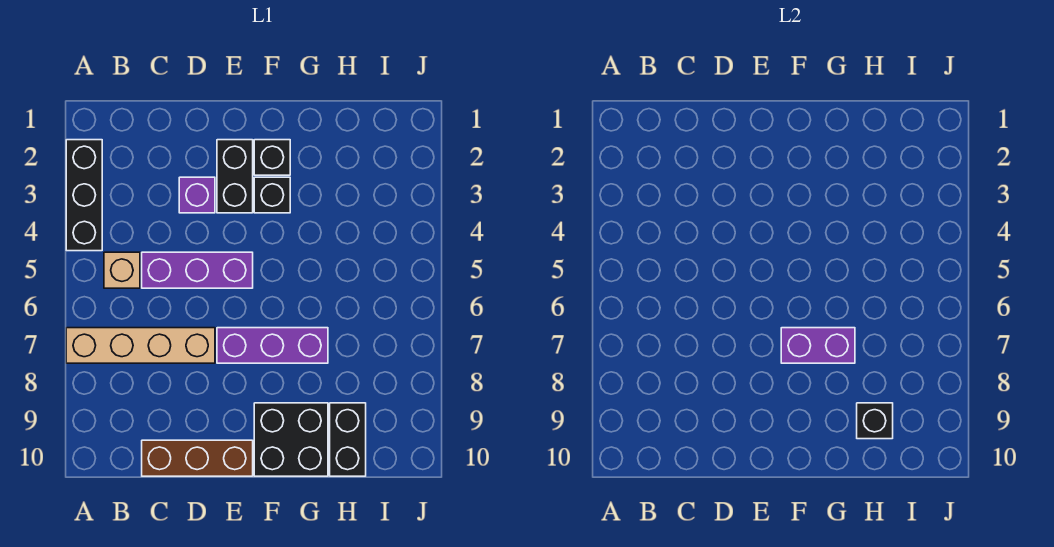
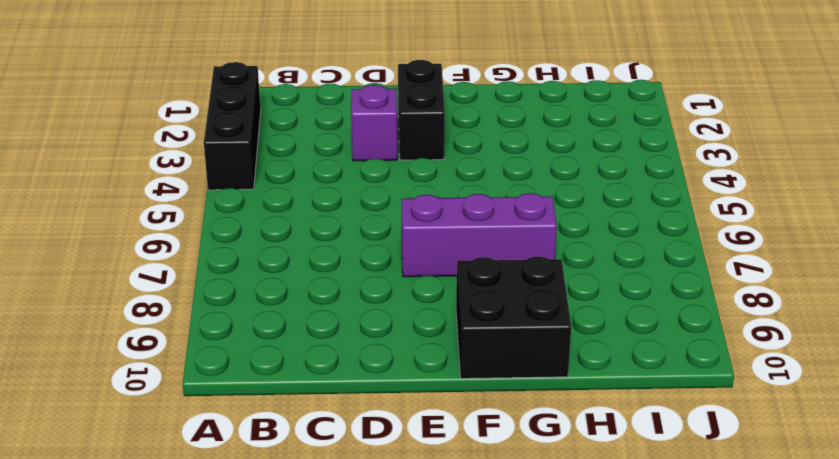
none -> tan brick A7:D7 level 1
none -> tan brick B5 level 1
none -> purple brick C5:E5 level 1

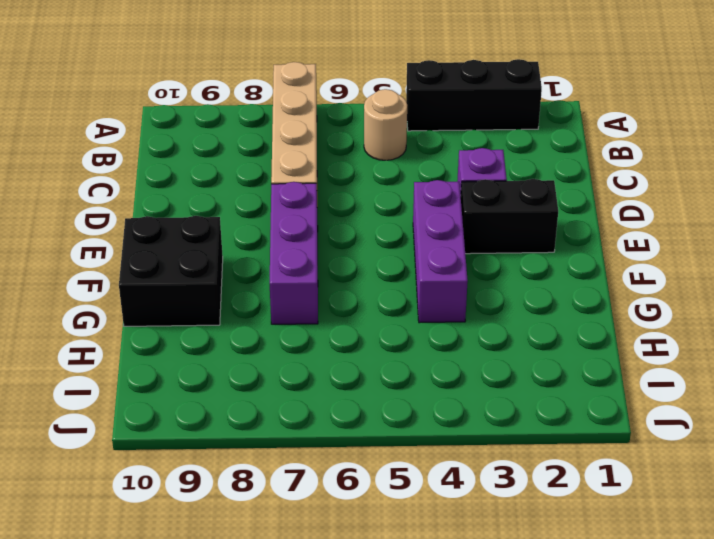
tan round brick B5 level 1 -> tan brick B5 level 1
purple brick E4:G4 level 1 -> purple brick C5:E5 level 1
none -> brown brick C10:E10 level 1
none -> black brick F2 level 1
none -> black brick F3 level 1

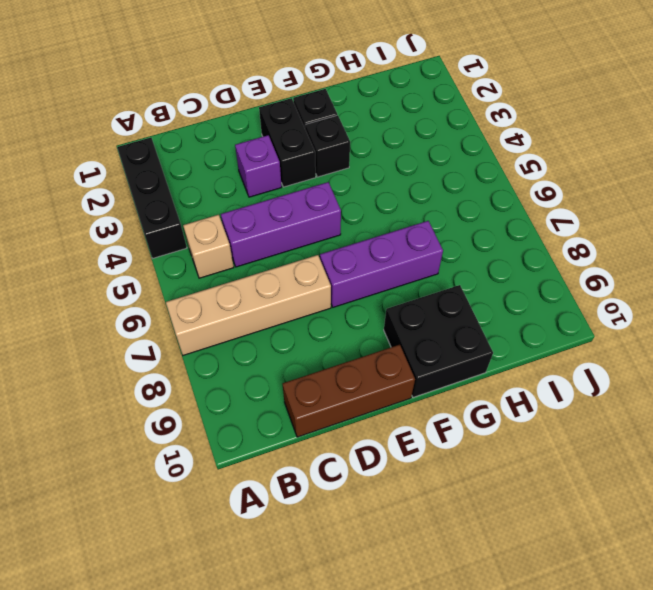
none -> black brick H9:H10 level 1
none -> purple brick F7:G7 level 2
none -> black brick H9 level 2

